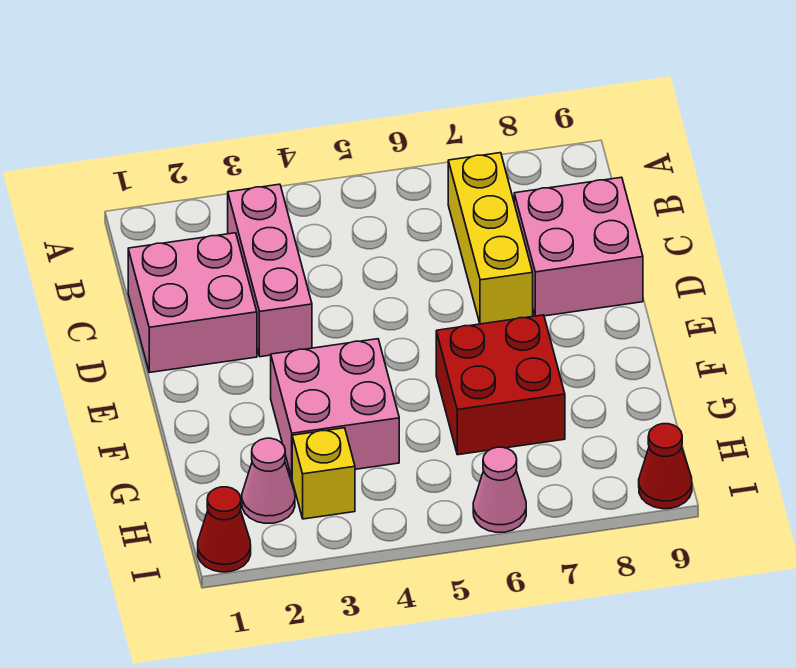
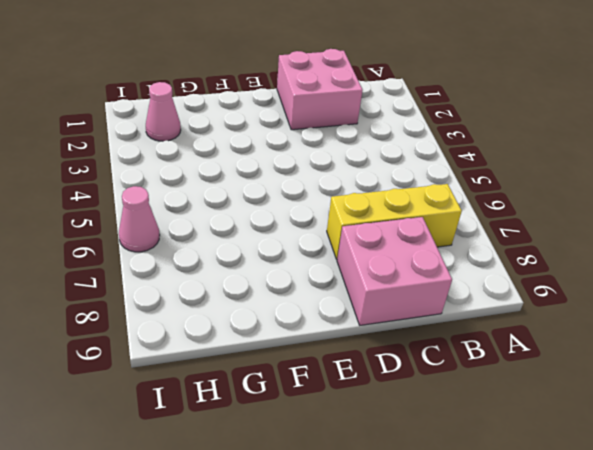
none -> pink brick B3:D3 level 1
none -> pink brick F3:G4 level 1

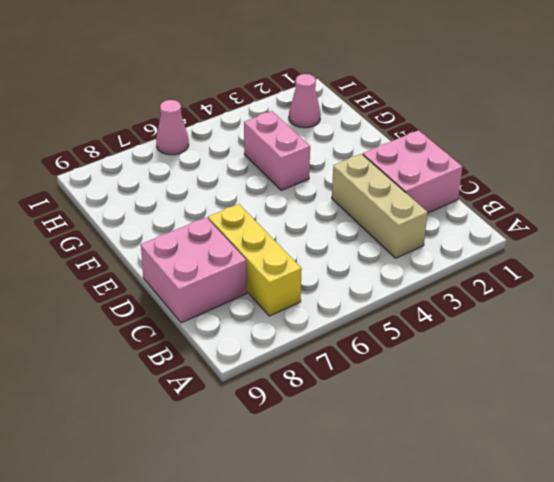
tan brick B3:D3 level 1 -> pink brick B3:D3 level 1
pink brick F4:G4 level 1 -> pink brick F3:G4 level 1
none -> red brick F6:G7 level 1
none -> yellow brick H3 level 1

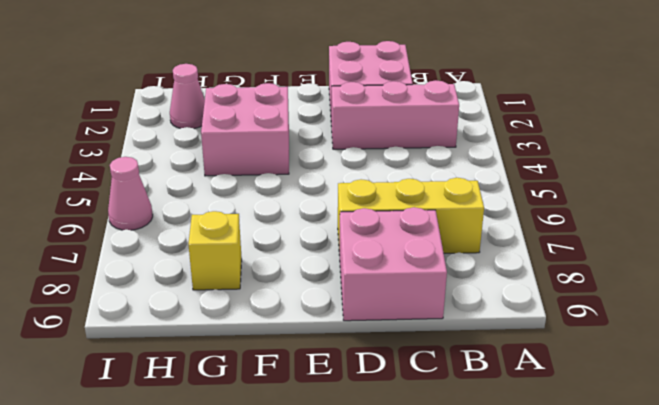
yellow brick G8 level 1 -> yellow brick H3 level 1
none -> red brick F6:G7 level 1
none -> red cone I1 level 1

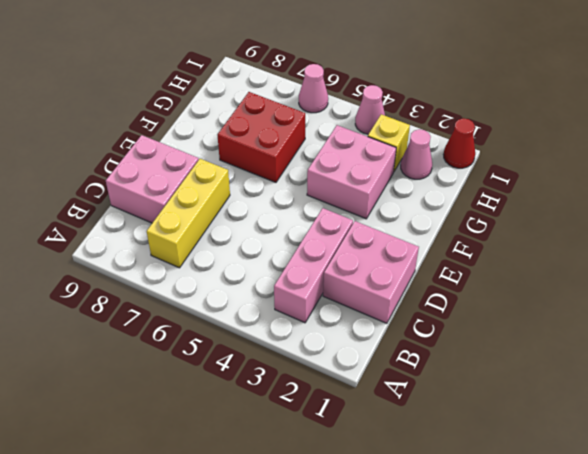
pink cone I4 level 1 -> none
none -> red cone I9 level 1

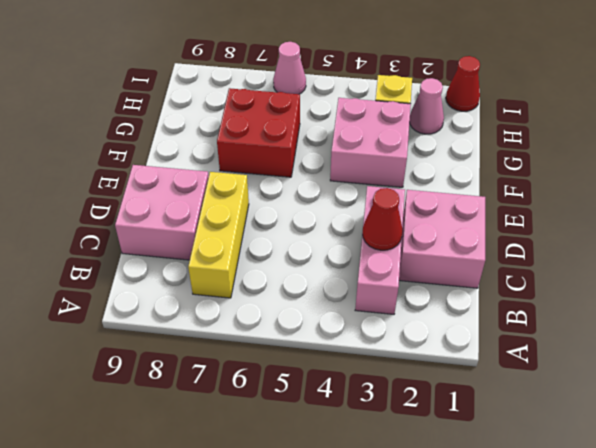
red cone C3 level 2 -> red cone I9 level 1

